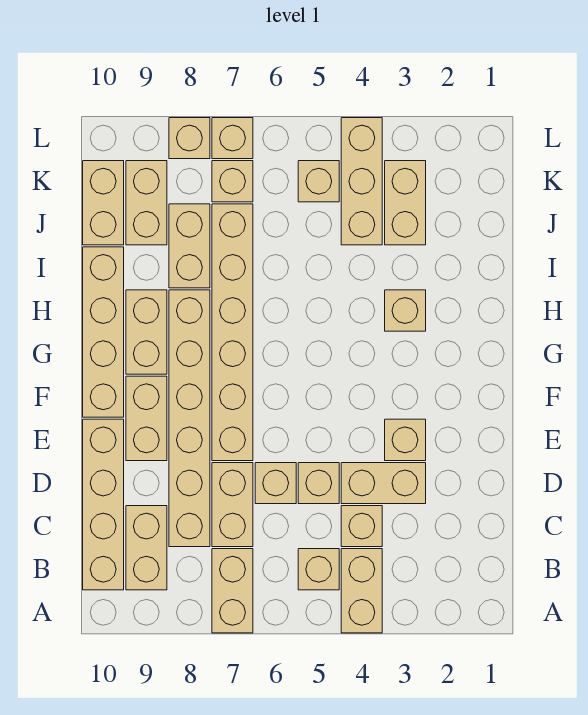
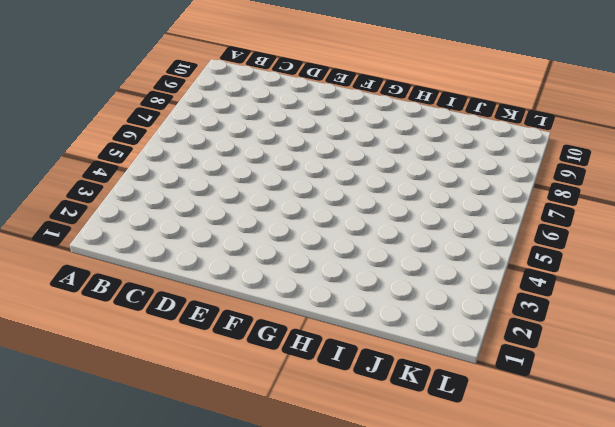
none -> tan brick A4:B4 level 1
none -> tan brick A7:B7 level 1
none -> tan brick B5 level 1

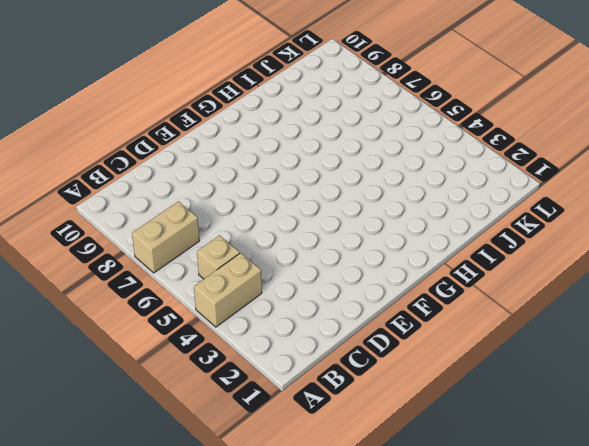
none -> tan brick B9:C9 level 1
none -> tan brick B10:E10 level 1
none -> tan brick C4 level 1

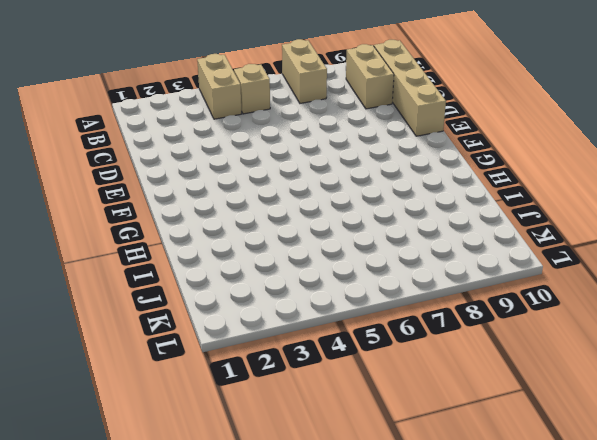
none -> tan brick C4 level 1
none -> tan brick C7:D7 level 1
none -> tan brick C8:H8 level 1

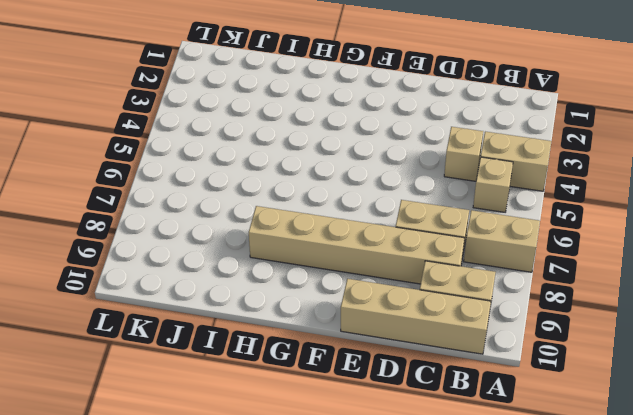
none -> tan brick D3:D4 level 1
none -> tan brick D5 level 1
none -> tan brick D6 level 1

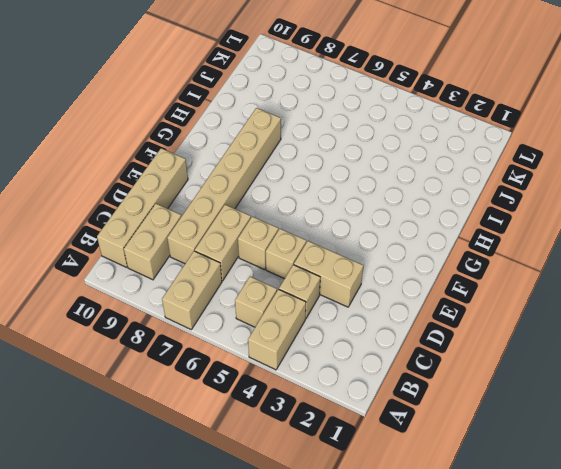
none -> tan brick E3 level 1
none -> tan brick E7:J7 level 1
none -> tan brick E9:F9 level 1

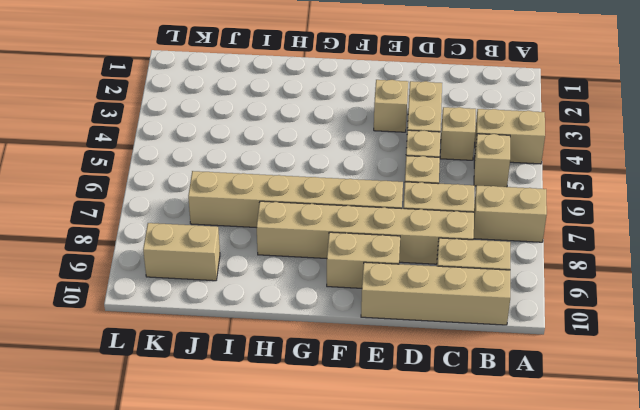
none -> tan brick F10:I10 level 1
none -> tan brick G9:H9 level 1
none -> tan brick H3 level 1

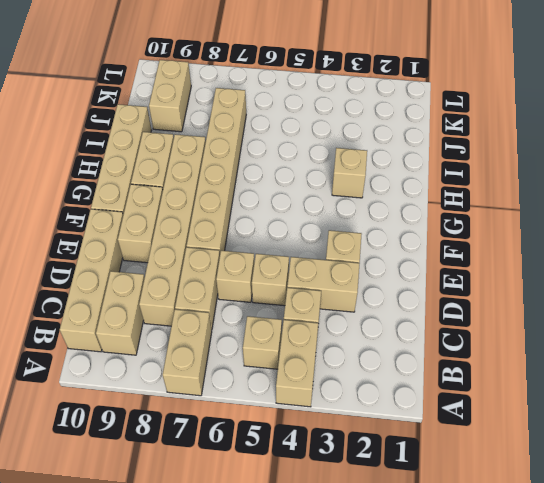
none -> tan brick I8:J8 level 1
none -> tan brick J3:K3 level 1
none -> tan brick J4:L4 level 1

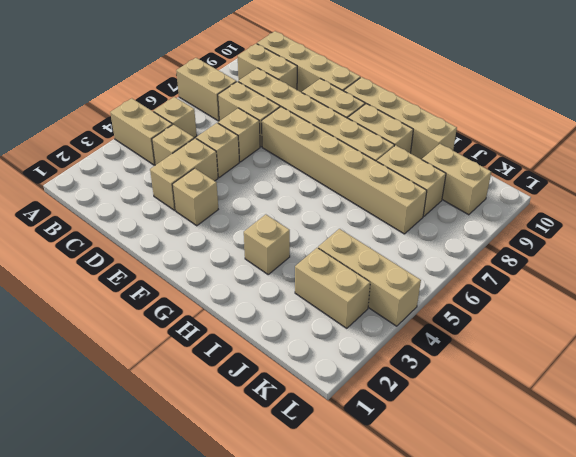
none -> tan brick J10:K10 level 1
none -> tan brick K5 level 1
none -> tan brick K7 level 1

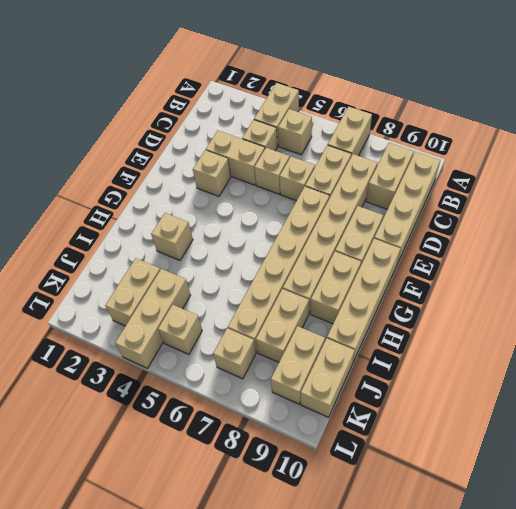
none -> tan brick L7 level 1
none -> tan brick L8 level 1

